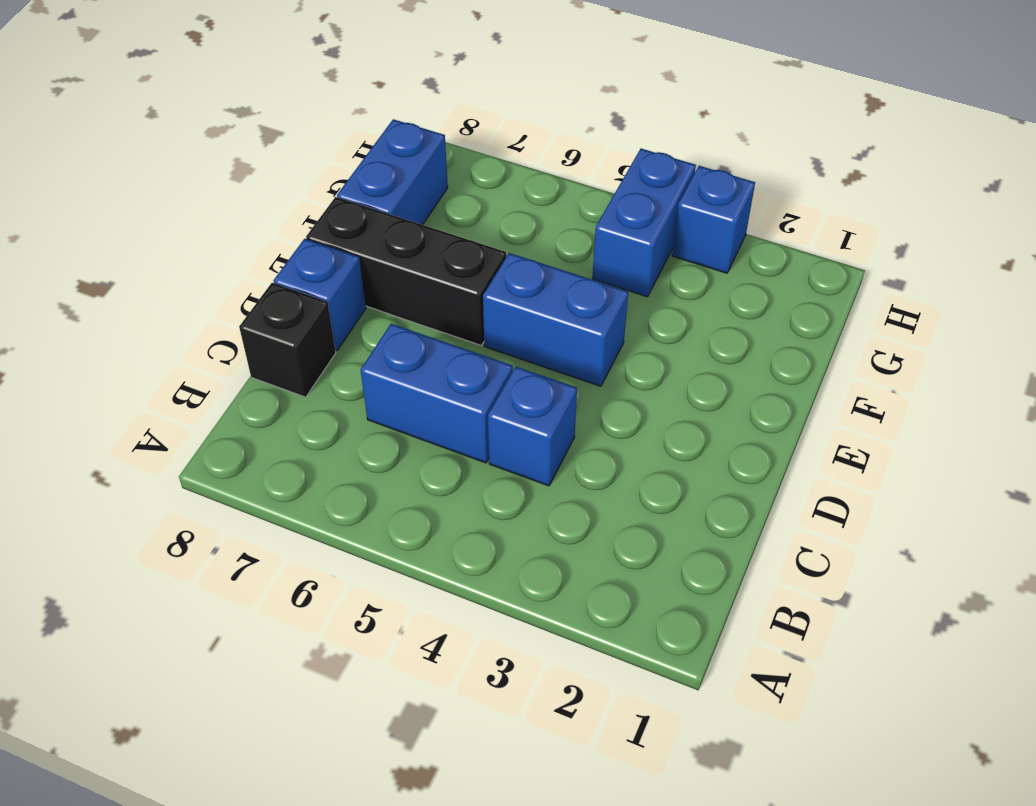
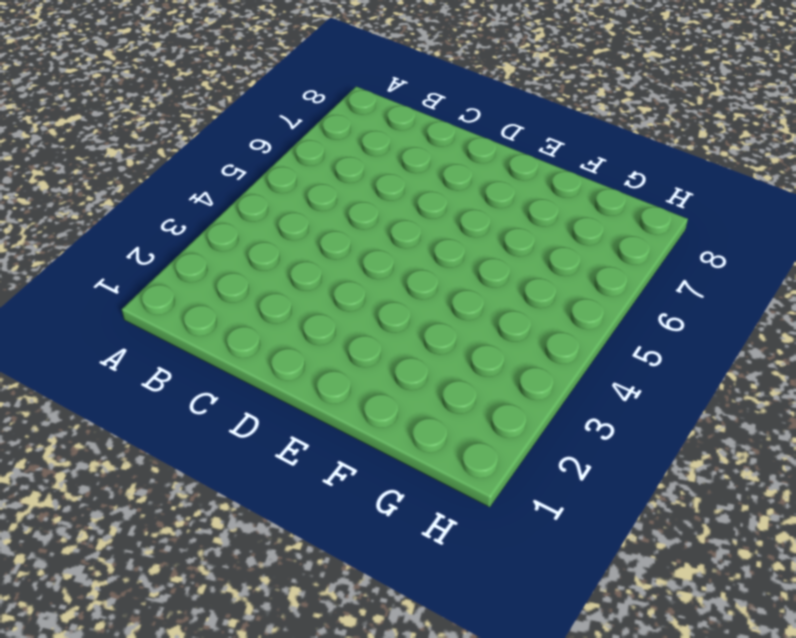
none -> blue brick C4 level 1
none -> blue brick C5:C6 level 1

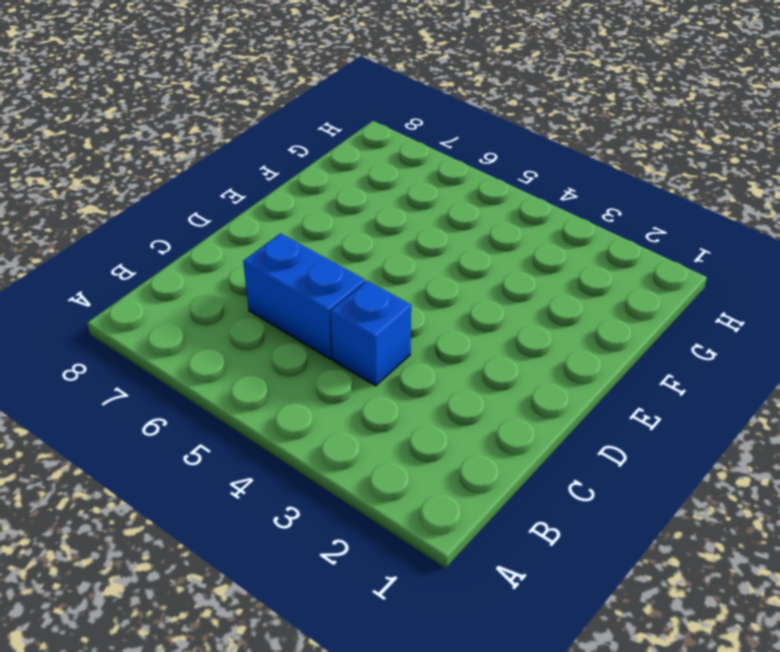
none -> black brick C8 level 1
none -> blue brick D8 level 1

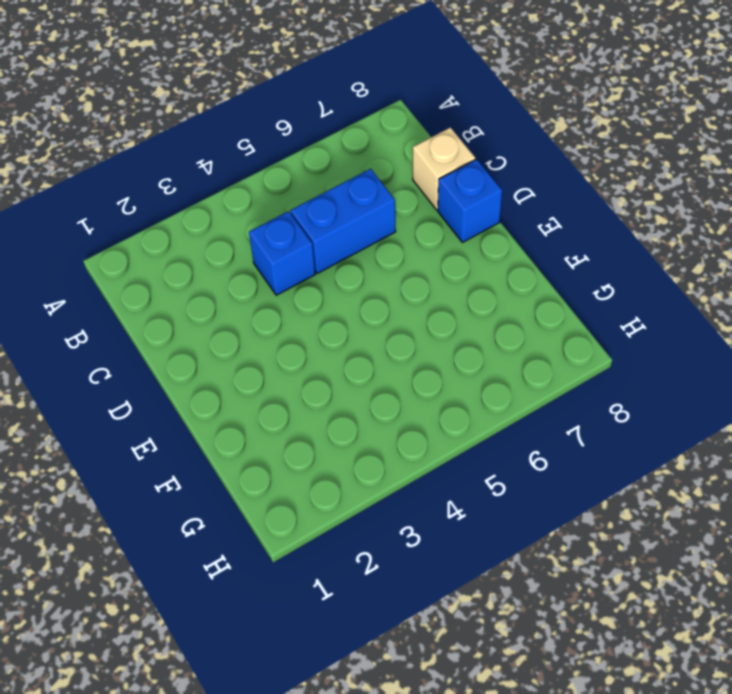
tan brick C8 level 1 -> black brick C8 level 1
none -> blue brick E4:E5 level 1
none -> black brick E6:E8 level 1

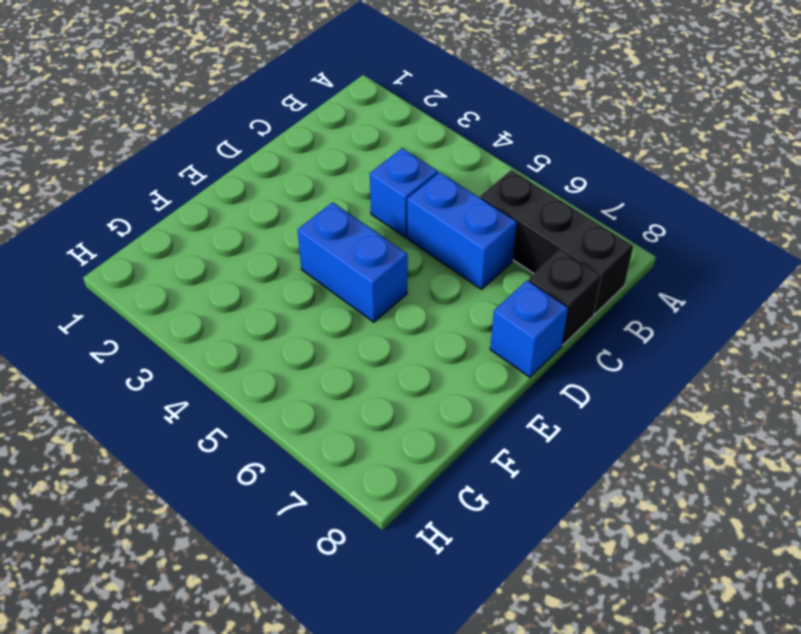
black brick B6:B8 level 1 -> black brick E6:E8 level 1
none -> blue brick F8:G8 level 1
none -> blue brick G4:H4 level 1

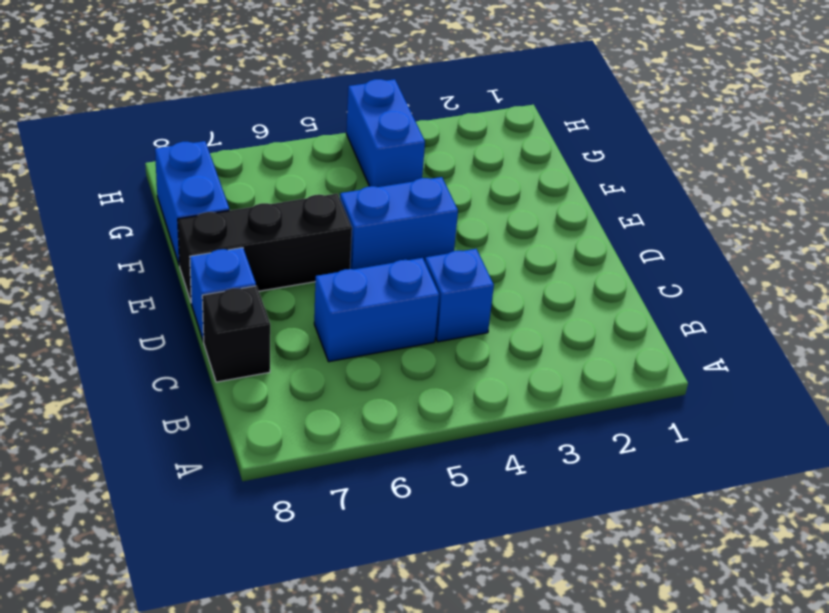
none -> blue brick H3 level 1

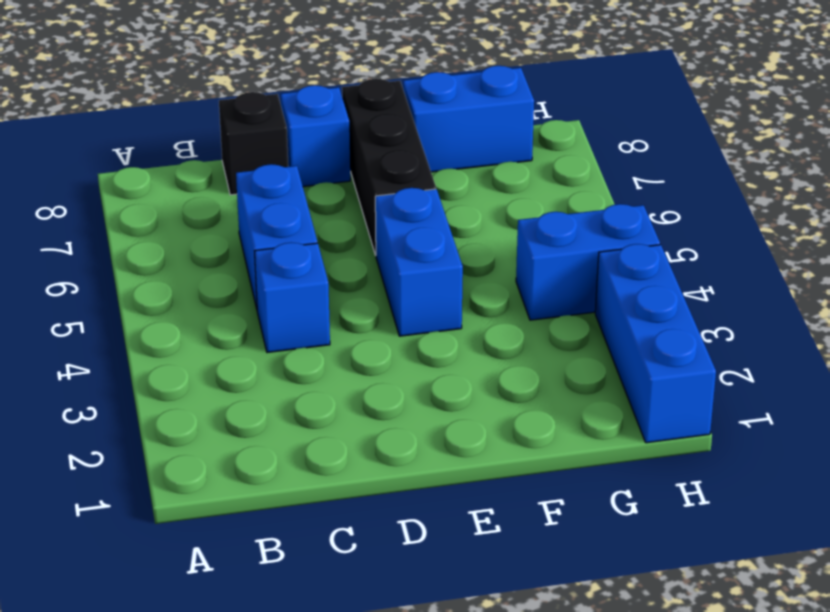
blue brick H1:H3 level 1 -> blue brick H3 level 1

